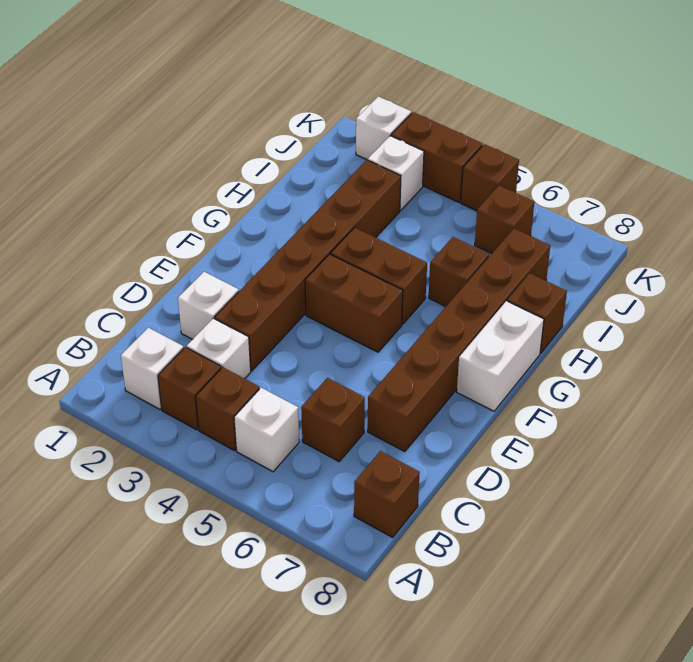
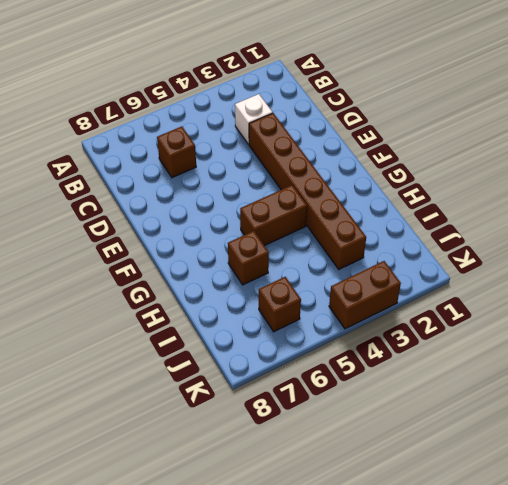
none -> white brick B2 level 1
none -> brown brick B3 level 1
none -> brown brick B4 level 1

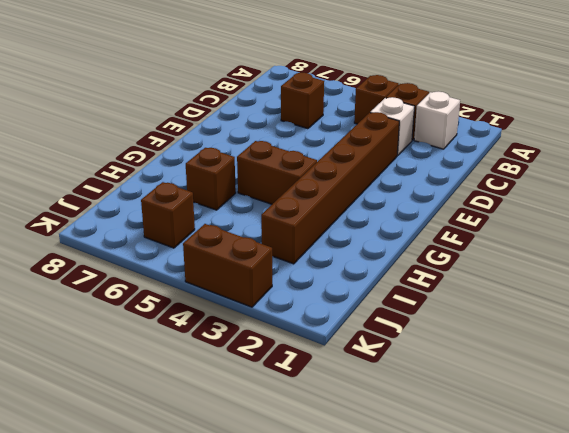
none -> white brick B5 level 1
none -> brown brick B8 level 1
none -> white brick D2 level 1

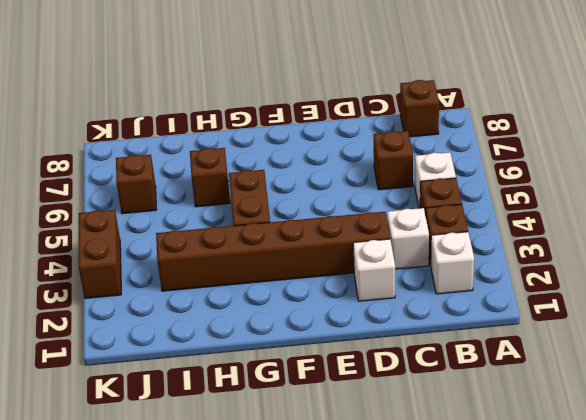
none -> brown brick D7:I7 level 1
none -> brown brick F4:F5 level 1
none -> white brick F8:G8 level 1

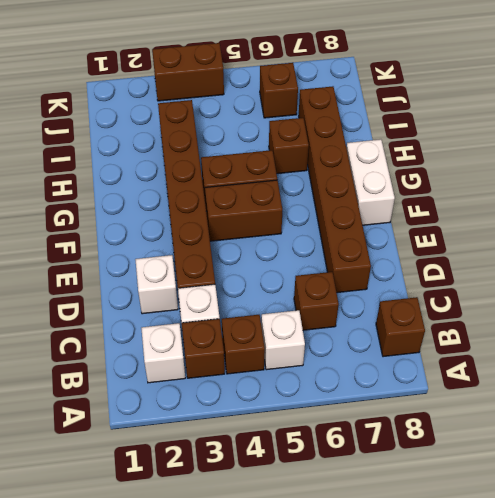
none -> brown brick H8 level 1
none -> white brick J3 level 1
none -> white brick K2 level 1

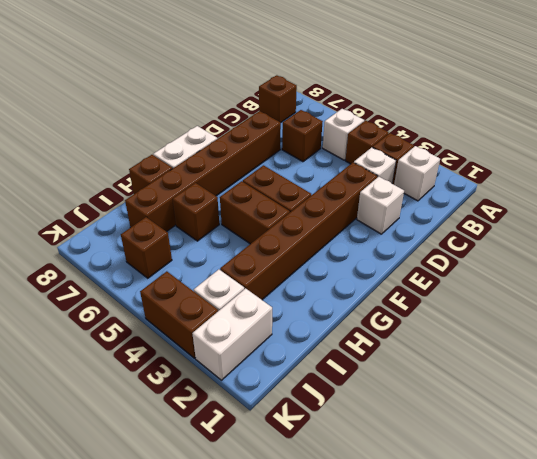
white brick J2:K2 level 1 -> white brick K2 level 1
none -> brown brick K5 level 1

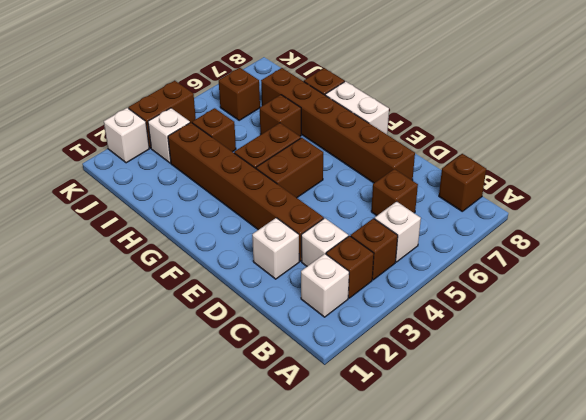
brown brick I4 level 1 -> brown brick K5 level 1

